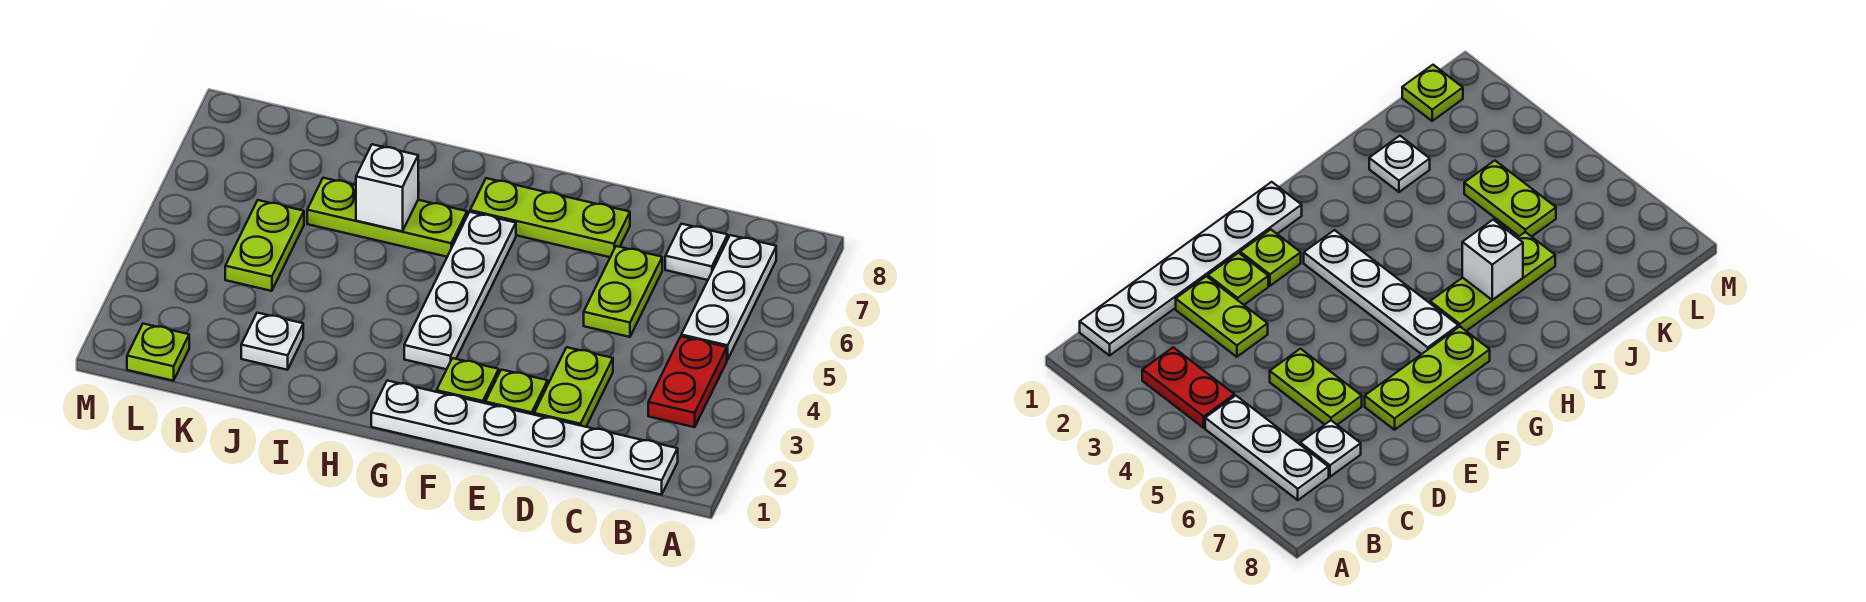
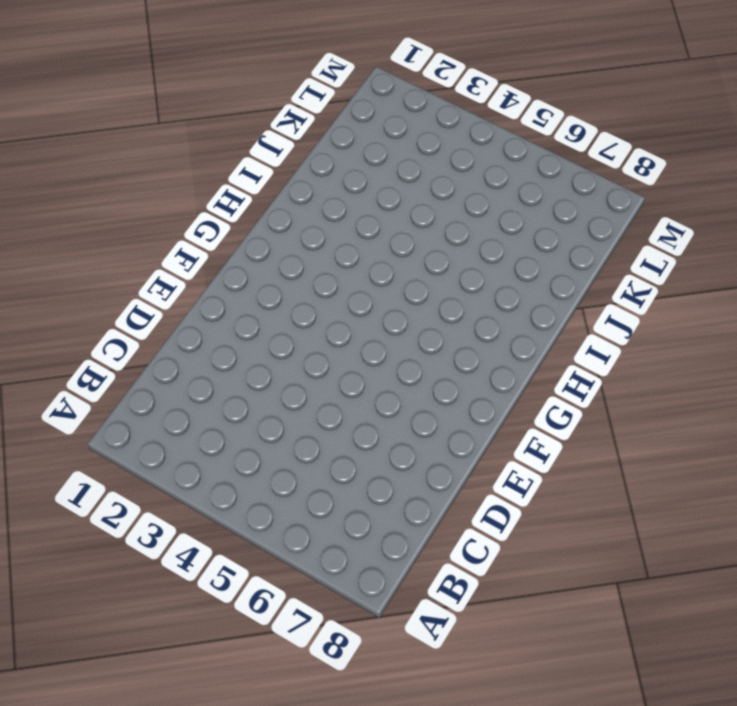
none -> white plate B1:G1 level 1
none -> red plate B3:B4 level 1
none -> white plate B5:B7 level 1

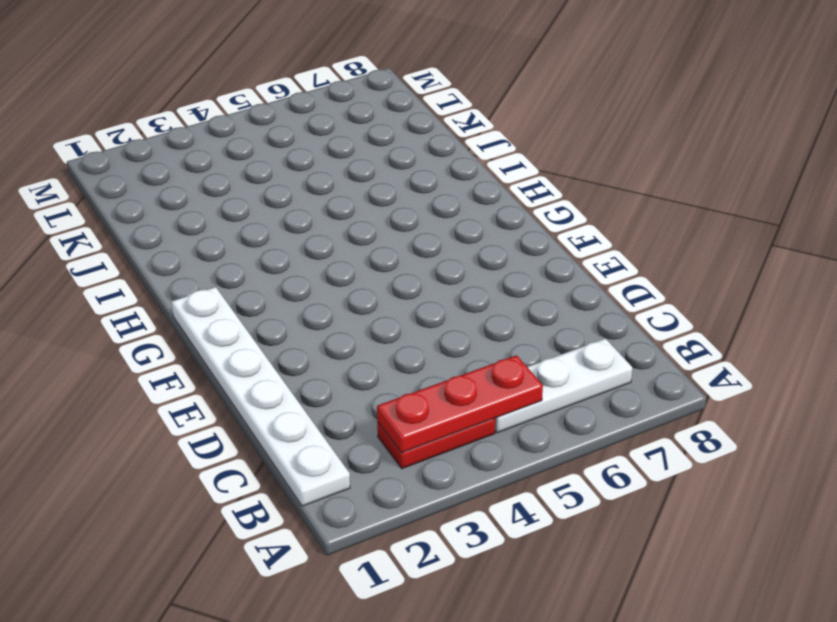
red plate B3:B5 level 2 -> none
none -> white plate C7 level 1
none -> lime plate D2:D3 level 1
none -> lime plate D5:D6 level 1

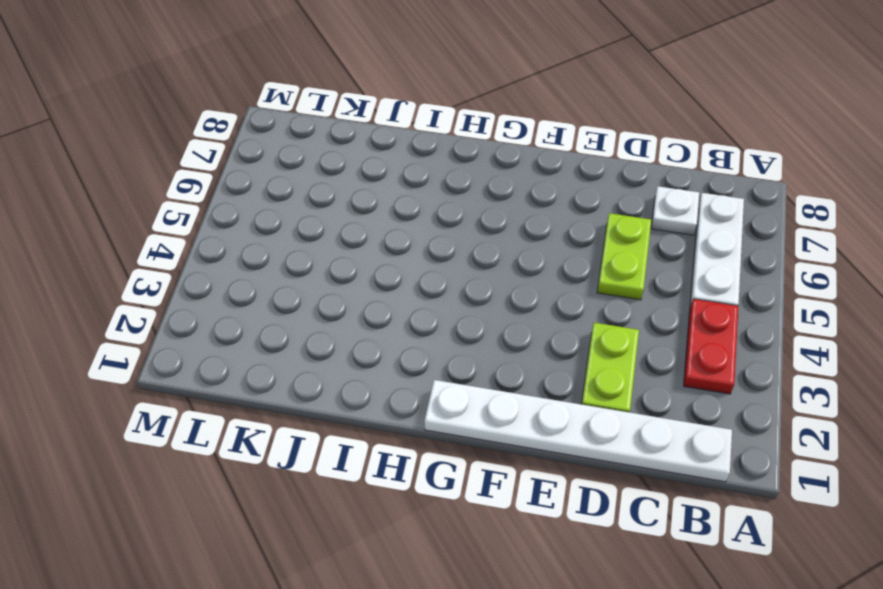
none -> lime plate E2 level 1
none -> lime plate E7:G7 level 1
none -> lime plate F2 level 1

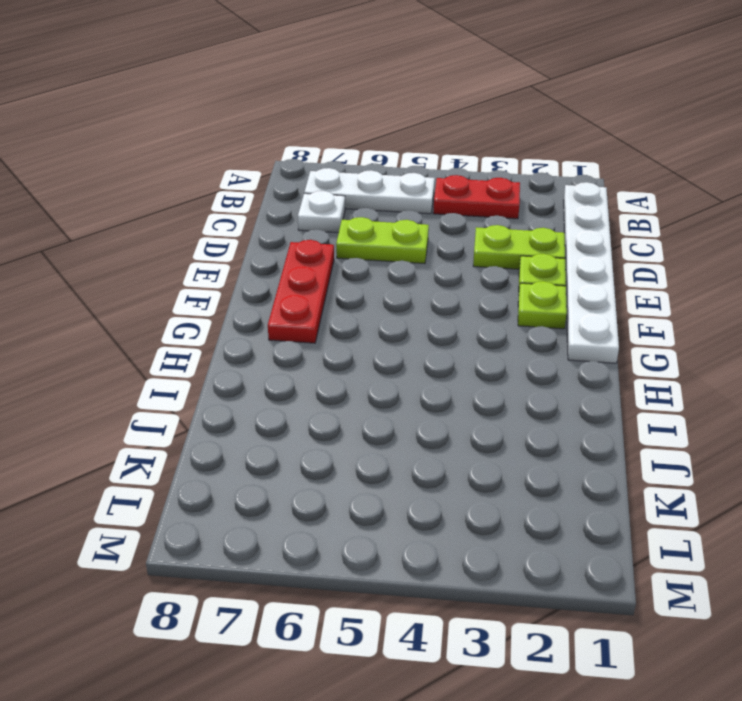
red plate E7:G7 level 1 -> lime plate E7:G7 level 1
none -> white plate G3:G6 level 1
none -> lime plate H6:J6 level 1
none -> white plate J2 level 1

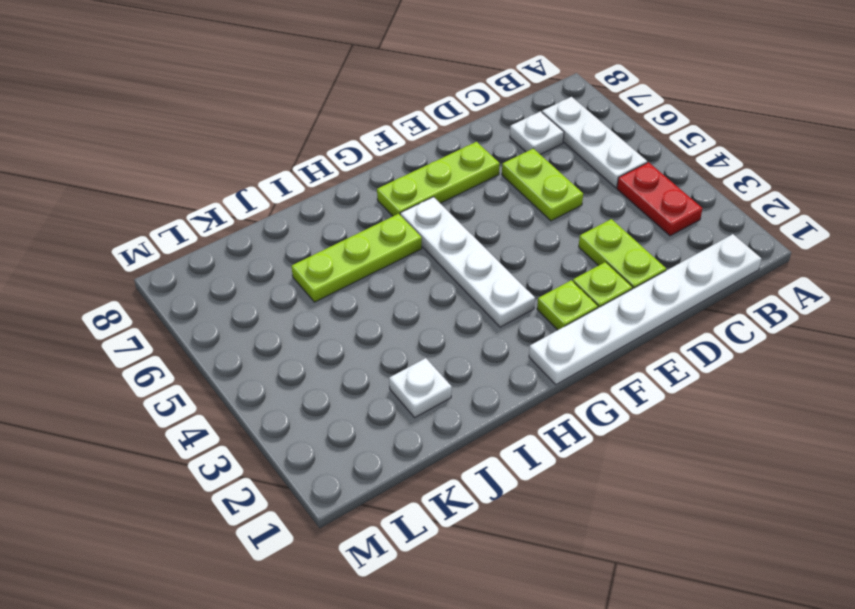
none -> lime plate K4:K5 level 1
none -> lime plate L1 level 1
none -> white brick I6 level 2

